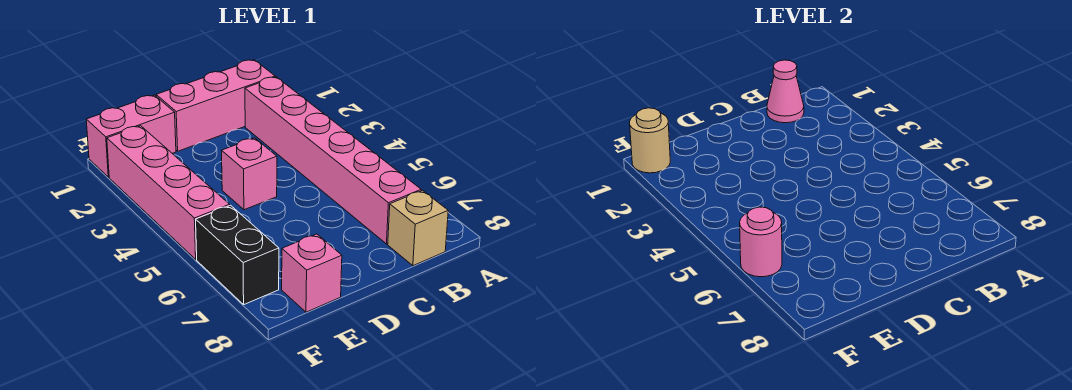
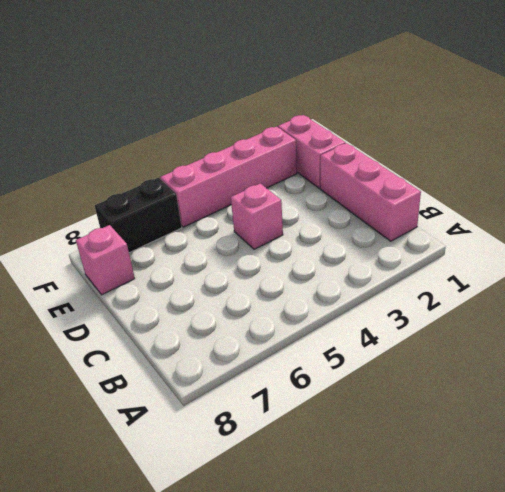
none -> pink brick B2:B7 level 1
none -> tan brick B8 level 1

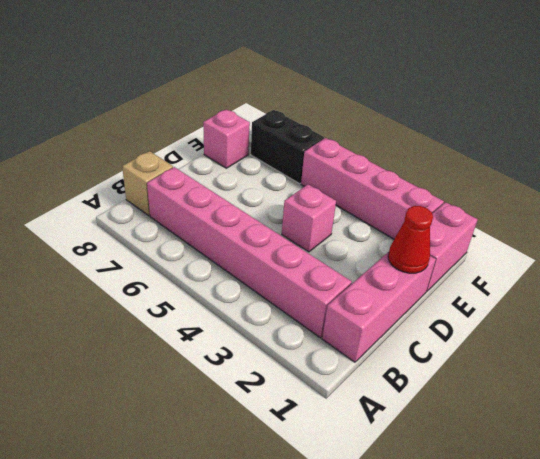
red cone D1 level 2 -> none
none -> pink cone B1 level 2
none -> tan round brick F1 level 2

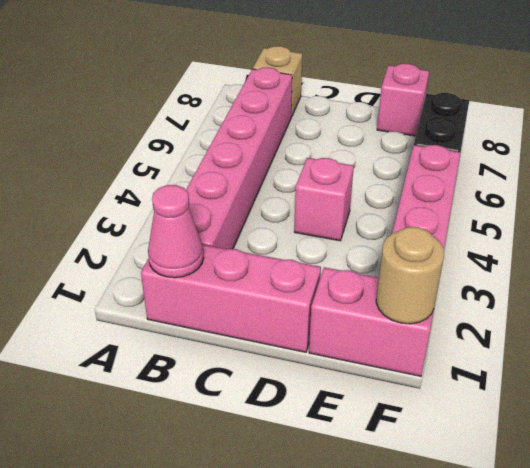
none -> pink round brick F6 level 2

